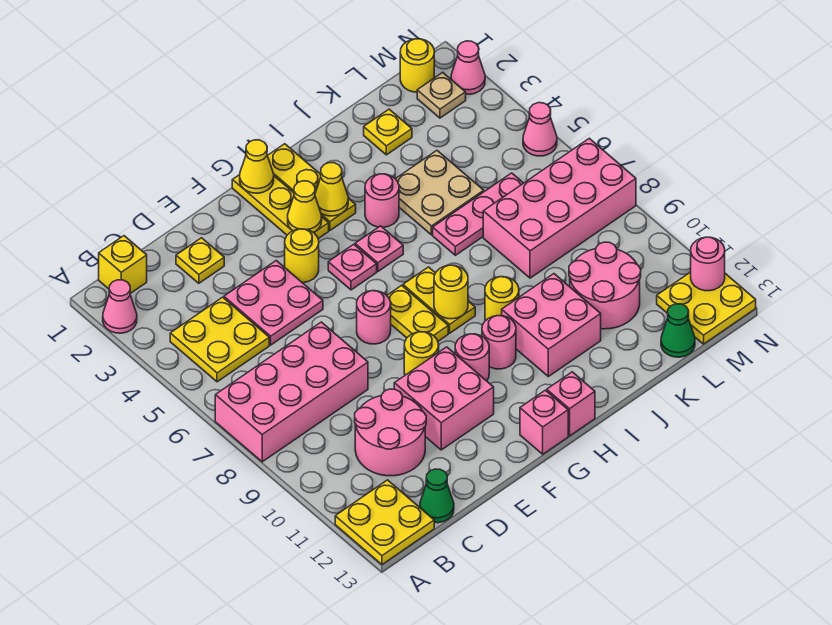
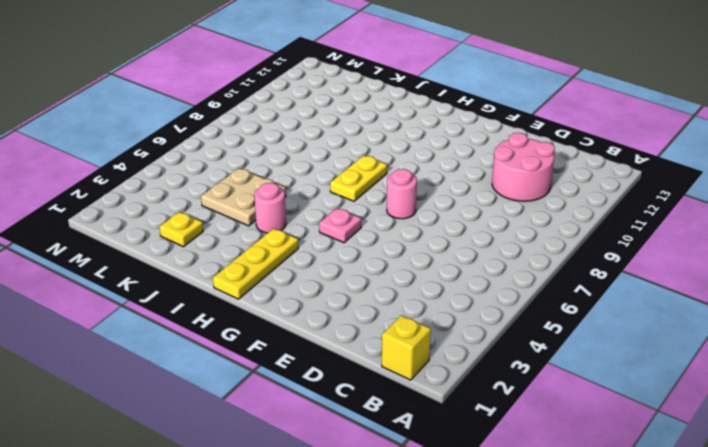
none -> pink cone A2 level 1
none -> pink brick A7:D8 level 1
none -> yellow plate A12:B13 level 1
none -> yellow plate B4:C5 level 1

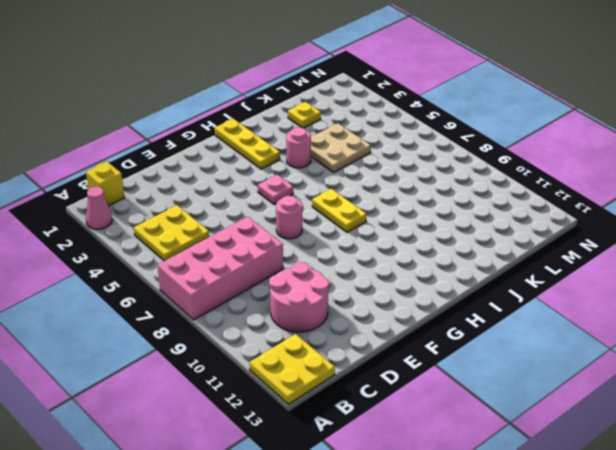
none -> green cone C13 level 1
none -> yellow plate D2 level 1
none -> pink plate D4:E5 level 1
none -> pink brick E10:F11 level 1

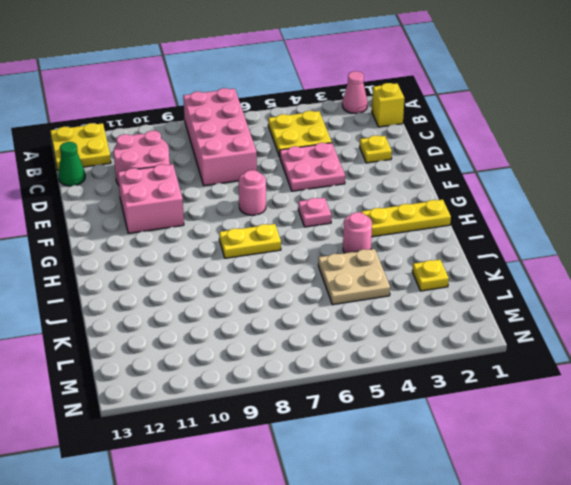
none -> yellow round brick F4 level 1
none -> yellow round brick F9 level 1
none -> yellow plate G1:G3 level 1
none -> yellow plate G7:G8 level 1

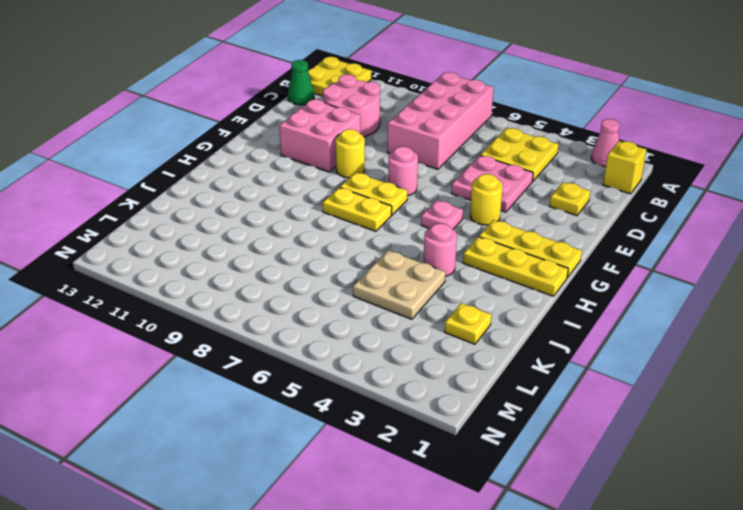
none -> pink round brick G10 level 1
none -> pink brick G13 level 1
none -> pink plate H5 level 1
none -> pink round brick H10 level 1

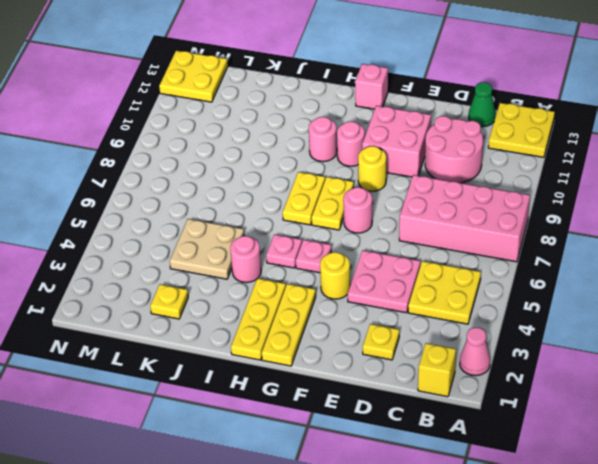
none -> pink brick H13 level 1
none -> yellow round brick I9 level 1
none -> pink brick I10:J11 level 1
none -> pink plate J6:L6 level 1

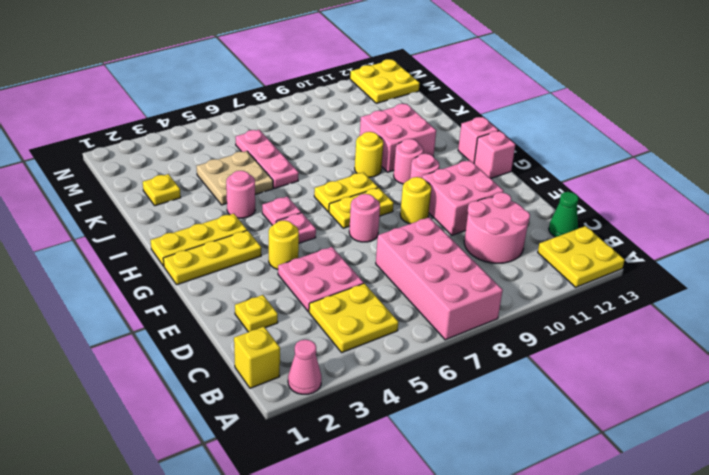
none -> pink brick K7:N8 level 1
none -> pink round brick K10:L11 level 1
none -> green cone L13 level 1
none -> yellow round brick M1 level 1

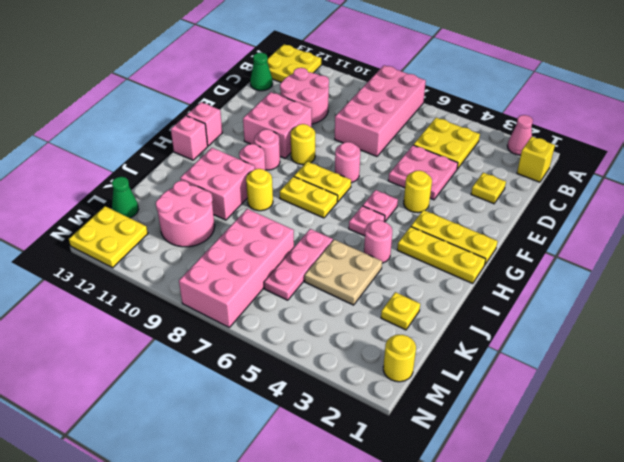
none -> tan plate M2 level 1
none -> pink cone N2 level 1
none -> pink cone N5 level 1
none -> yellow cone G1 level 2

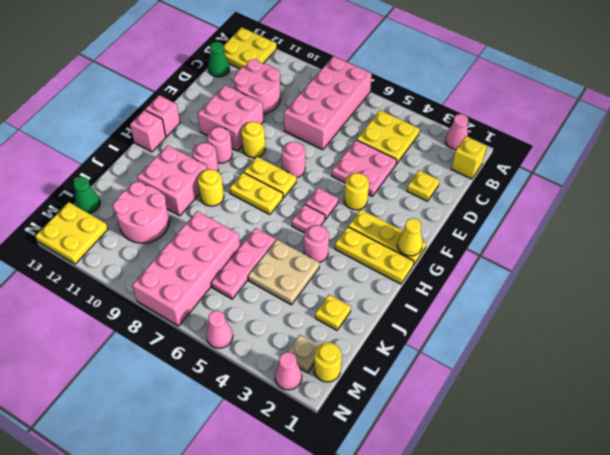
none -> yellow cone G3 level 2
none -> yellow cone H3 level 2
none -> yellow round brick H8 level 2
none -> pink round brick N12 level 2

